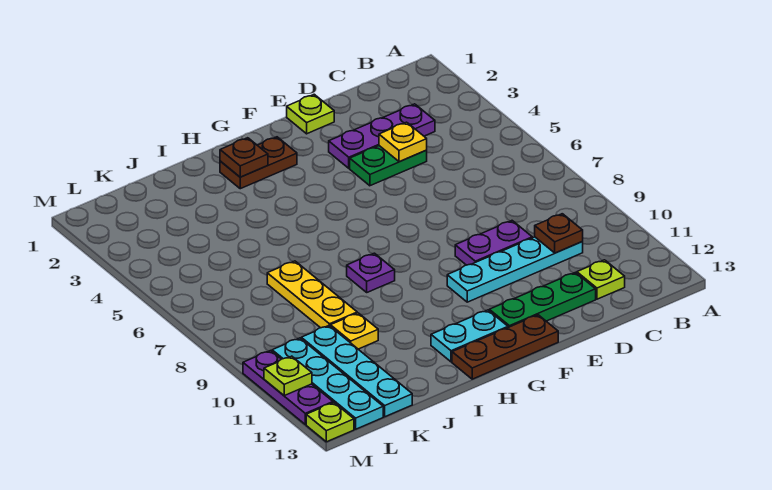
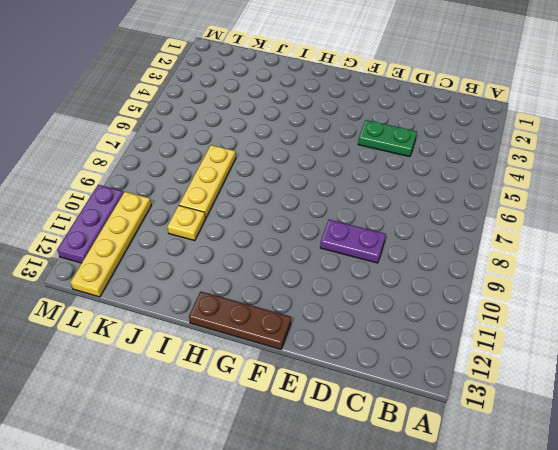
yellow plate L10:L13 level 1 -> cyan plate L10:L13 level 1
none -> purple plate C3:E3 level 1
none -> cyan plate C10:F10 level 1
none -> lime plate C12 level 1

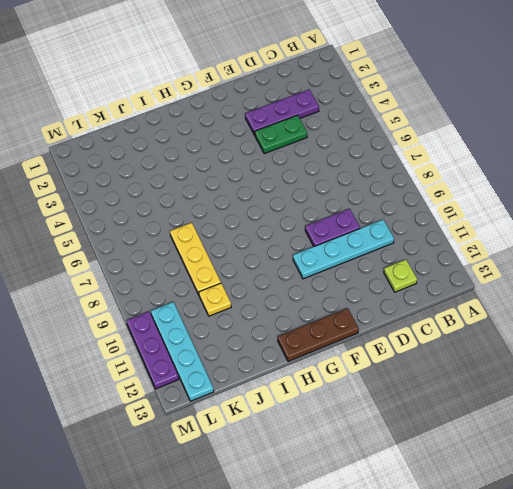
none -> green plate D12:F12 level 1
none -> lime plate E1 level 1
none -> brown plate G2:H2 level 1

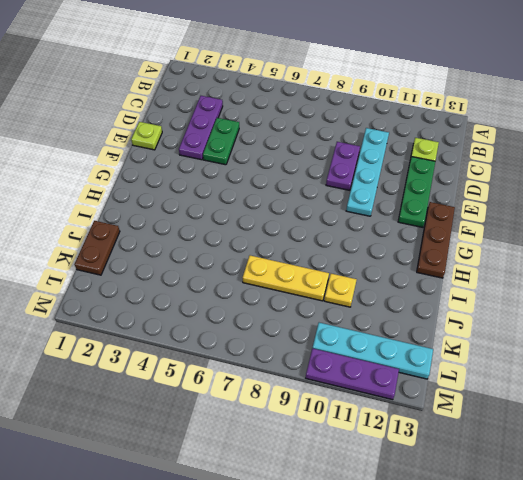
brown plate J1:K1 level 1 -> brown plate G2:H2 level 1
none -> cyan plate G12:H12 level 1
none -> purple plate H8 level 1
none -> cyan plate K10:K13 level 1

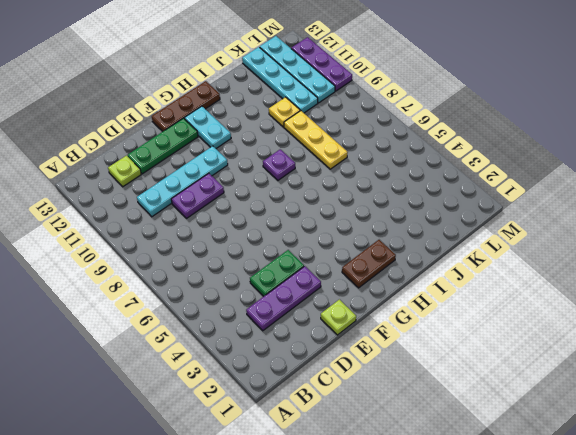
cyan plate G11:G12 level 1 -> cyan plate G12:H12 level 1
none -> lime plate M13 level 1
none -> brown plate C10 level 2
none -> yellow plate D4 level 2

